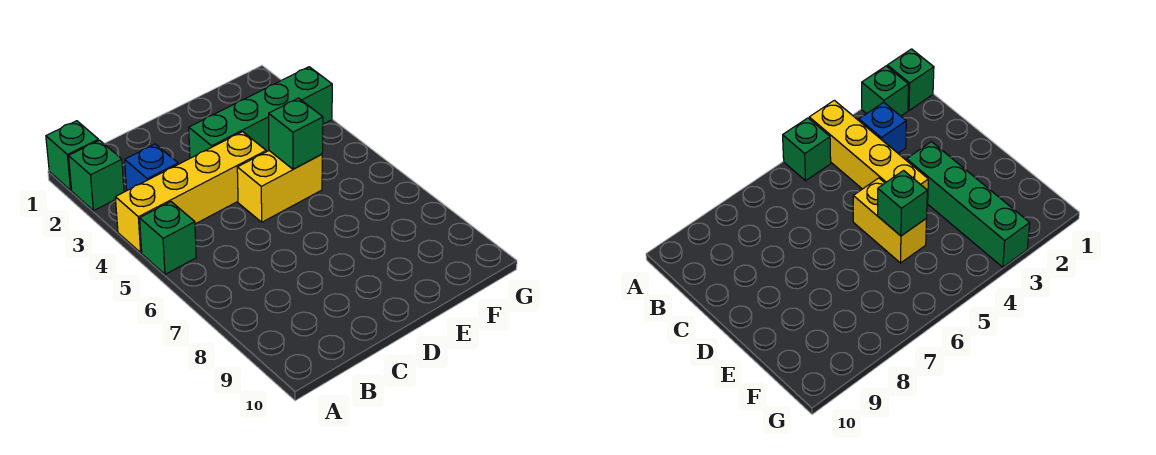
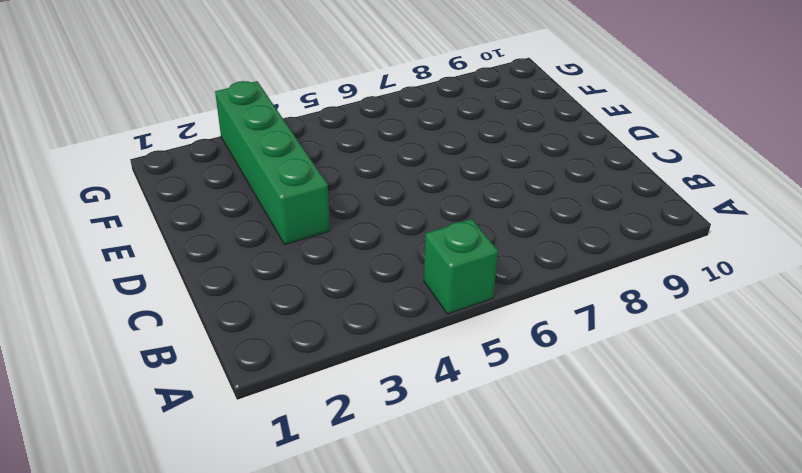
none -> green brick A1 level 1
none -> green brick A2 level 1

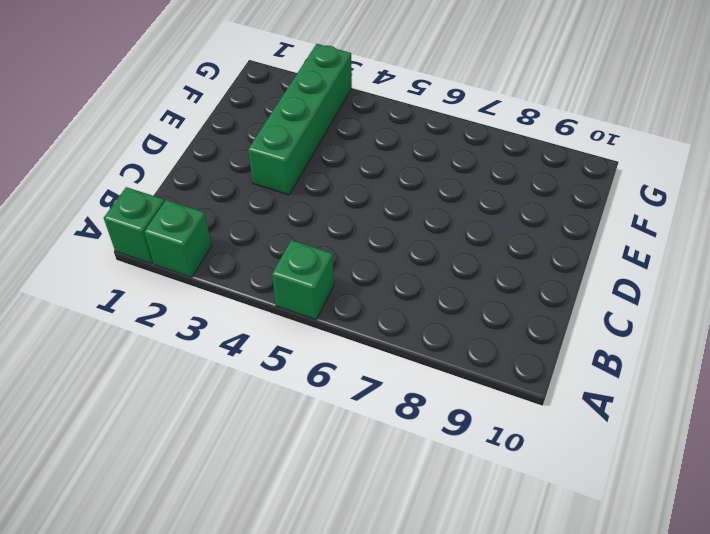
none -> yellow brick A4:D4 level 1
none -> blue brick B3 level 1

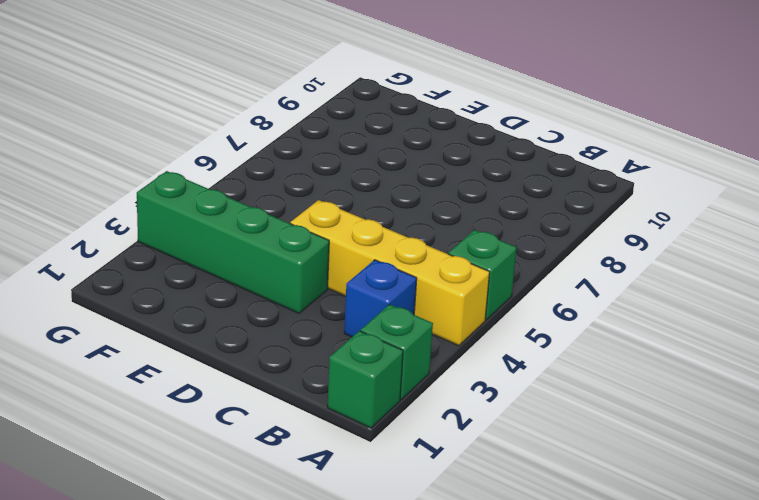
none -> yellow brick D5:E5 level 1
none -> green brick E5 level 2

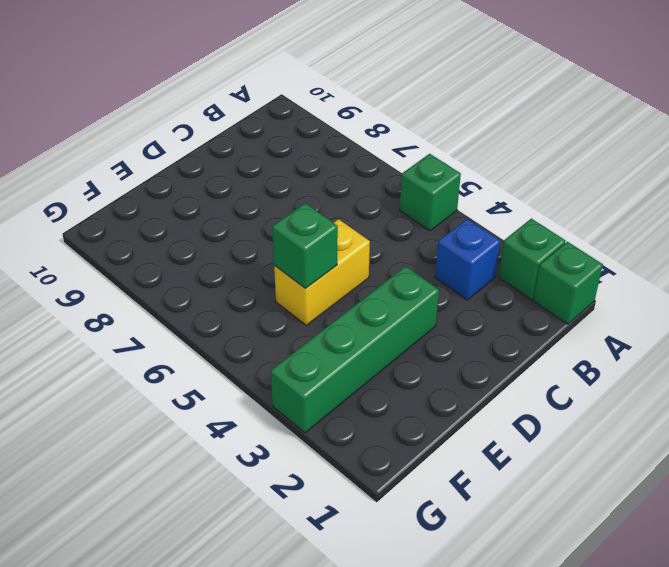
none -> yellow brick A4:D4 level 1

